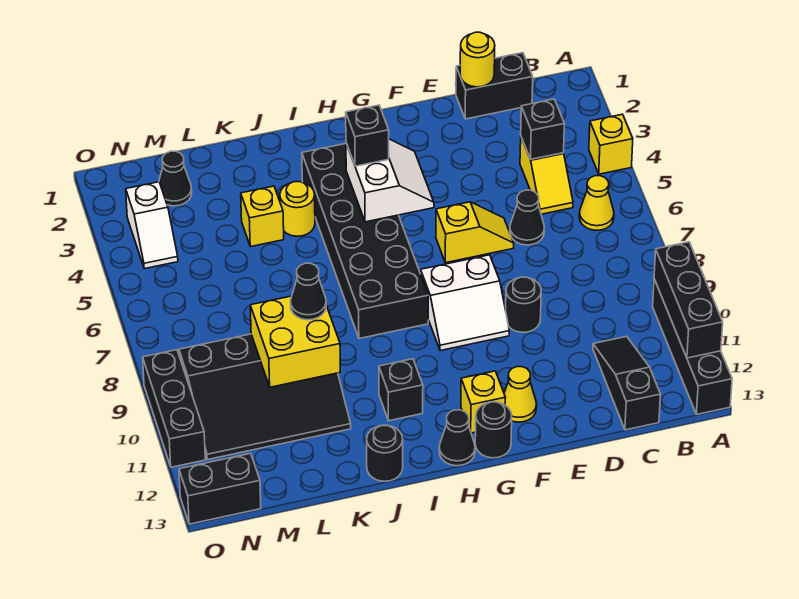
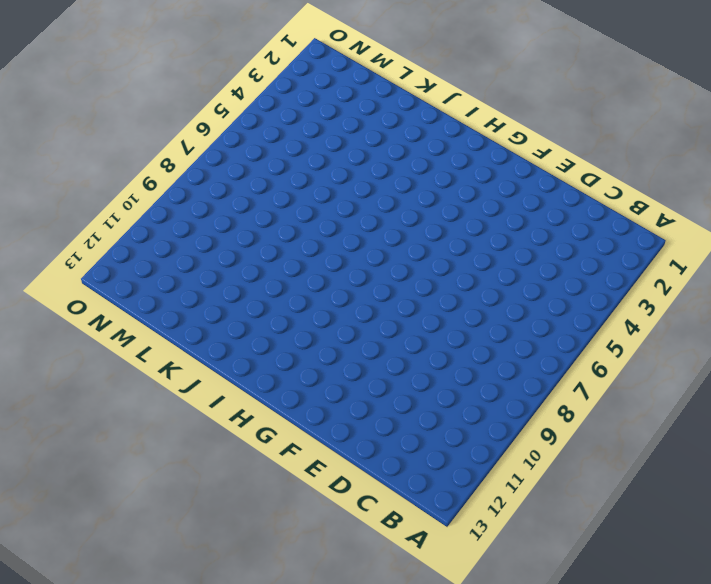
none -> yellow brick A4 level 1
none -> black brick A10:A13 level 1
none -> yellow cone B6 level 1
none -> black brick C1:D1 level 1

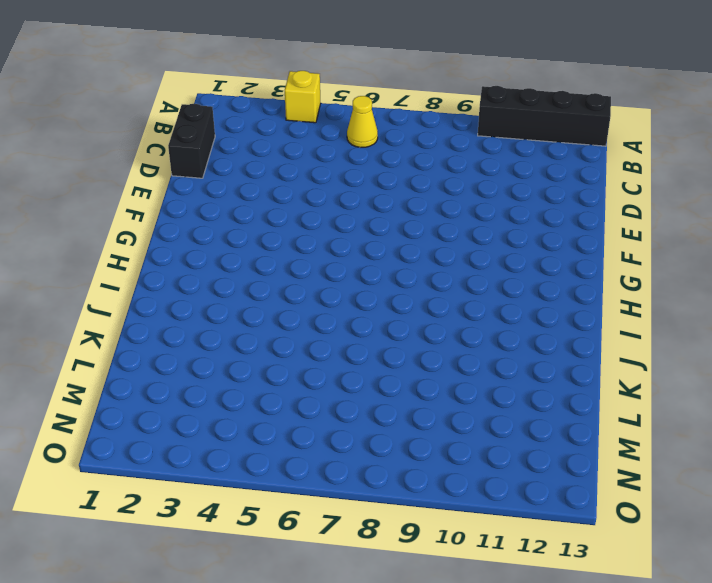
none -> yellow slope C4:C5 level 1 top 4
none -> black slope C11:C13 level 1 top 13
none -> black cone D6 level 1
none -> yellow slope E6:F6 level 1 top F

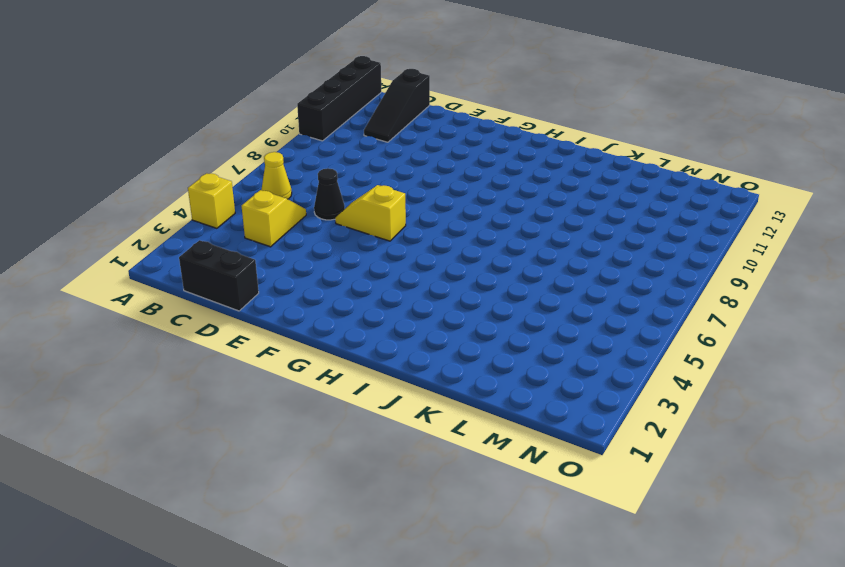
none -> black round brick E9 level 1
none -> white slope F8:G9 level 1 top 8
none -> yellow cone F12 level 1
none -> yellow brick G12 level 1

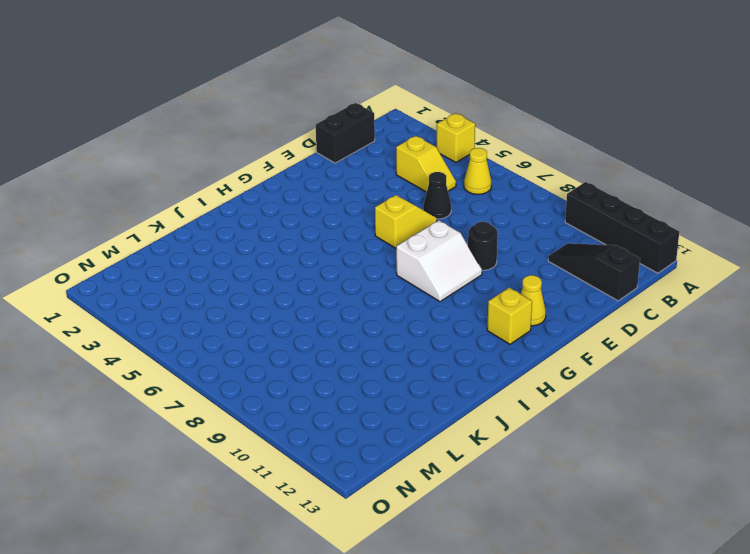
none -> black round brick G13 level 1
none -> black brick H3:I8 level 1
none -> black cone H13 level 1
none -> black brick I11 level 1

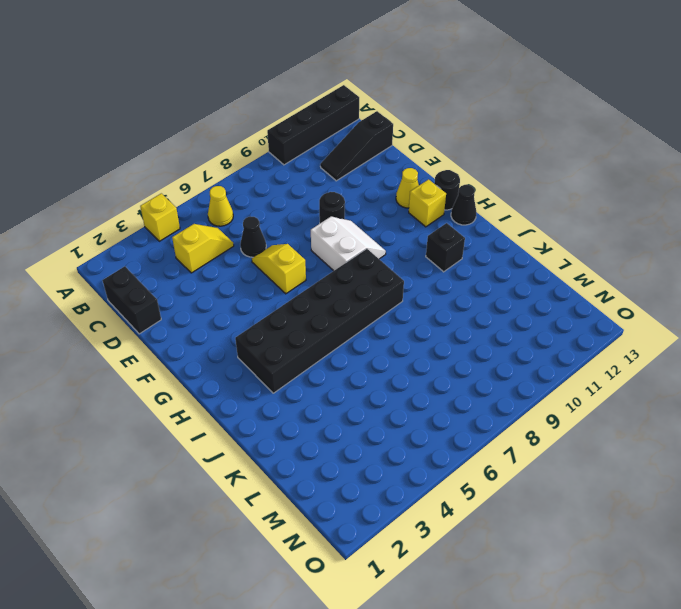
none -> yellow round brick J4 level 1
none -> black round brick J13 level 1
none -> yellow brick K4 level 1
none -> black slope K9:N11 level 1 top 9

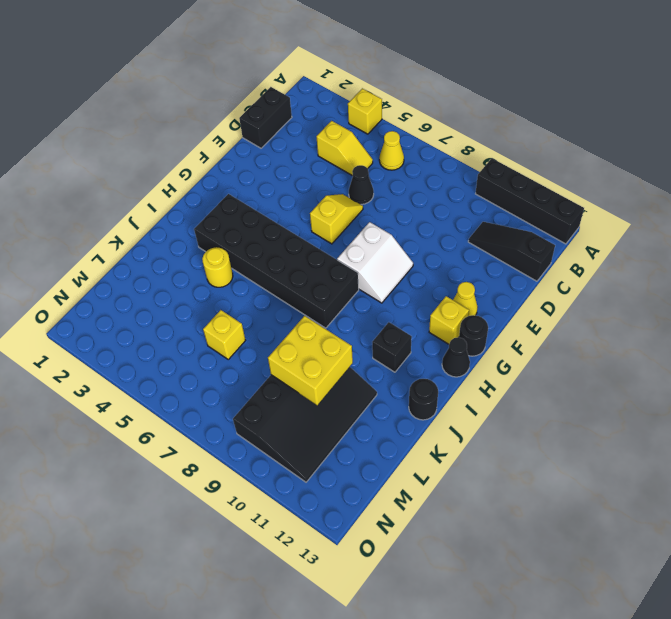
yellow brick L6 level 1 -> yellow brick K4 level 1
none -> black round brick E9 level 1
none -> black cone M2 level 1
none -> white slope N3:N4 level 1 top 3
none -> black brick N13:O13 level 1

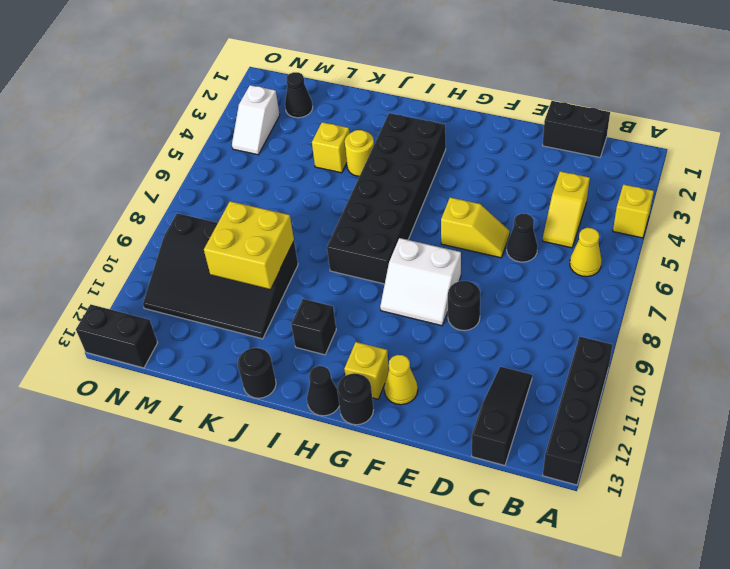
none -> black brick O9:O11 level 1
none -> black brick A10:A12 level 2
none -> black brick C4 level 2
none -> yellow round brick D1 level 2

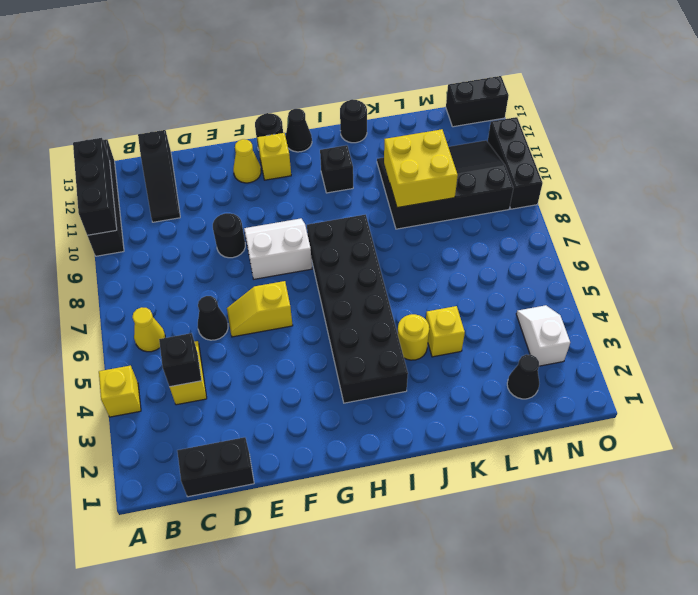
none -> yellow round brick D1 level 2
none -> white slope G4:H5 level 2 top H
none -> black brick H4 level 3
none -> black cone K9 level 3

